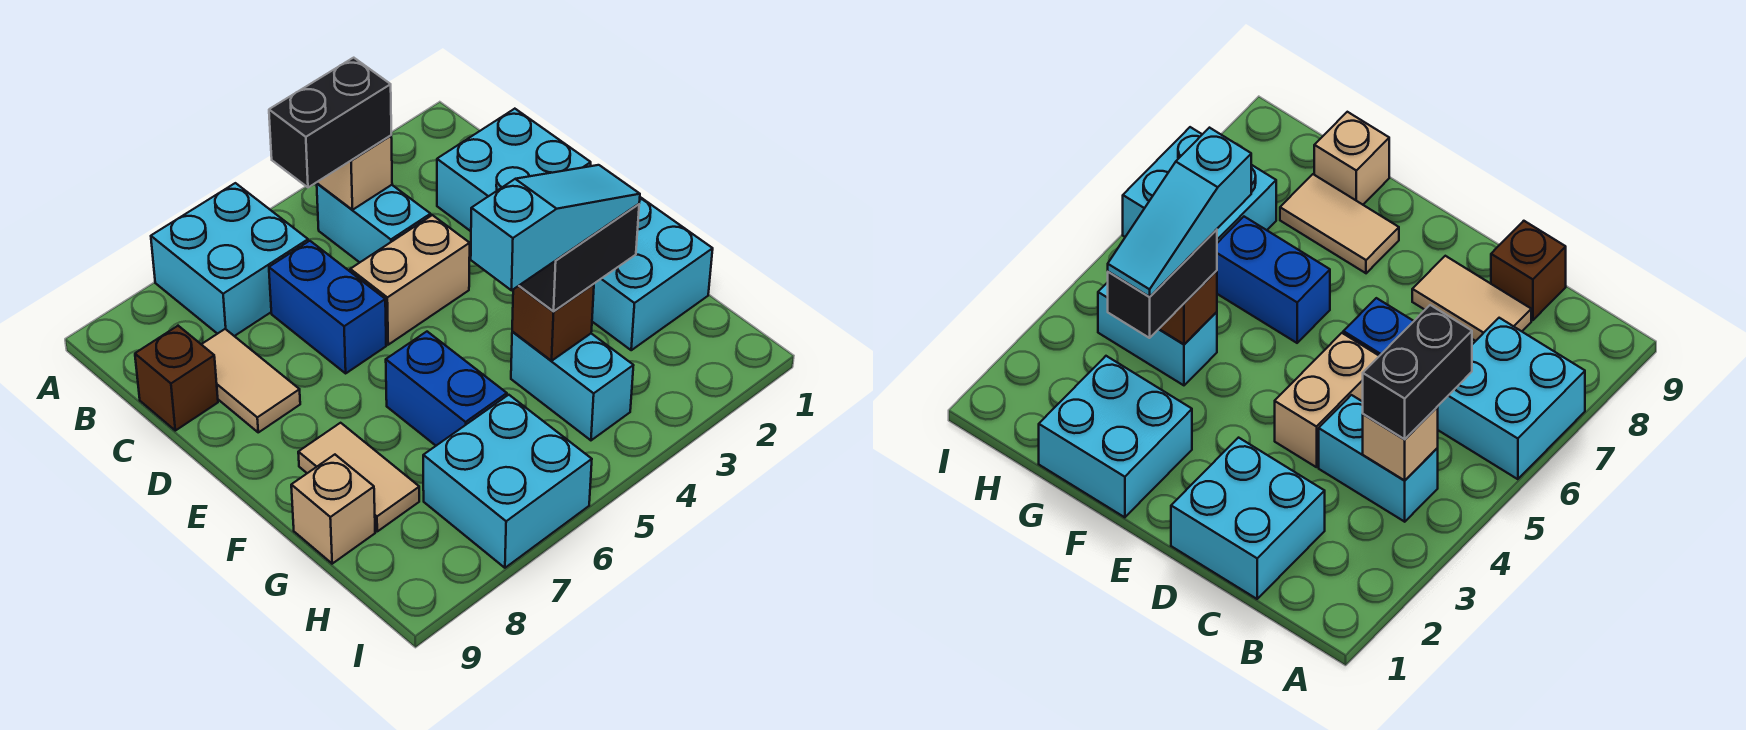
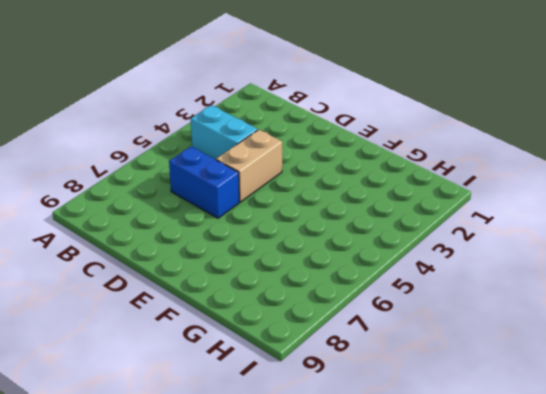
none -> cyan brick A6:B7 level 1
none -> cyan brick C1:D2 level 1
none -> tan tile C8:D8 level 1

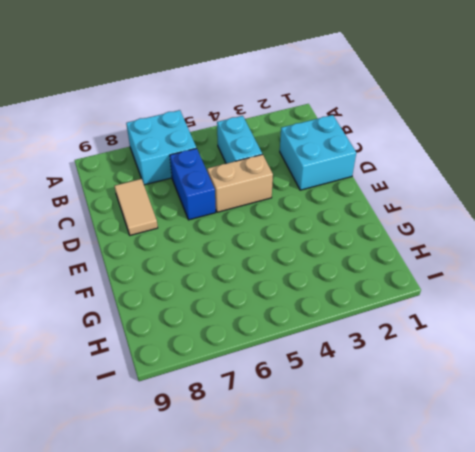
none -> brown brick C9 level 1
none -> cyan brick F1:G2 level 1
none -> blue brick F6:G6 level 1

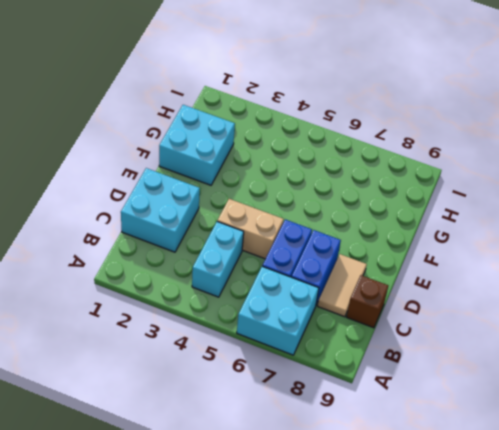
blue brick C7:D7 level 1 -> blue brick F6:G6 level 1
none -> tan tile F8:G8 level 1
none -> cyan brick G4:H4 level 1
none -> tan brick G9 level 1

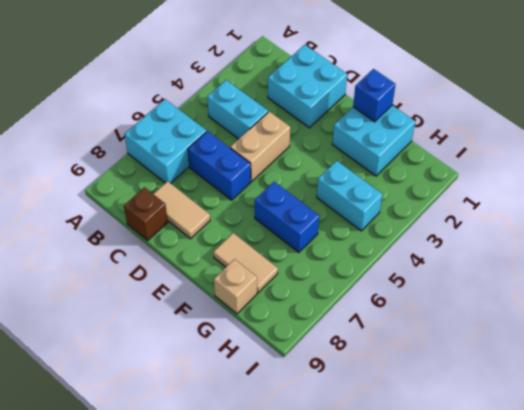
blue brick F1 level 2 -> none
none -> cyan brick H6:I7 level 1
none -> tan brick B4 level 2
none -> brown brick G4 level 2

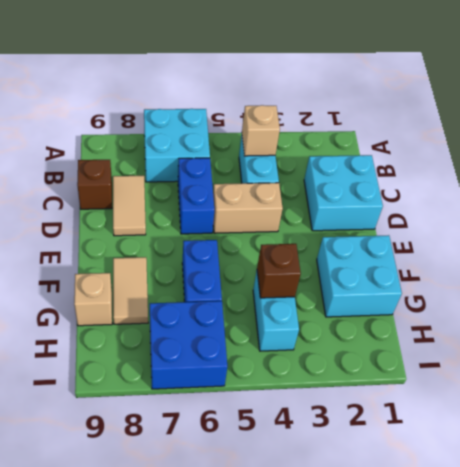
blue brick H6:I7 level 1 -> cyan brick H6:I7 level 1
none -> black brick B4:B5 level 3
none -> black brick G3:G4 level 3
none -> cyan slope G3:G5 level 4 top 5

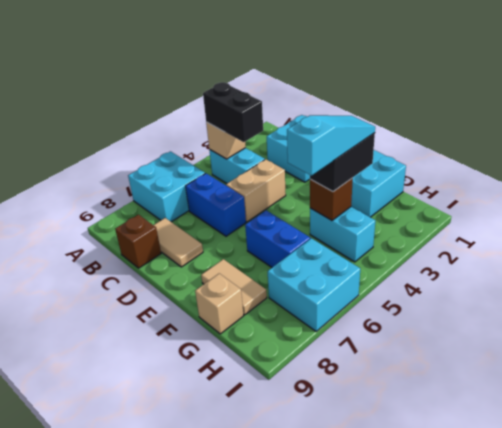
black brick B4:C4 level 3 -> black brick B4:B5 level 3

